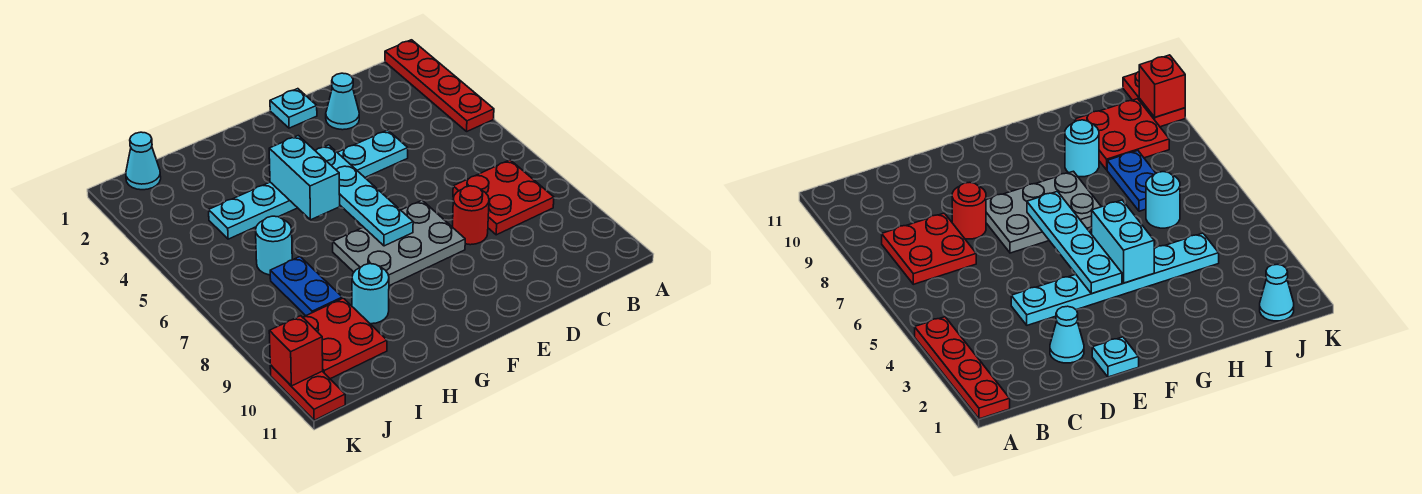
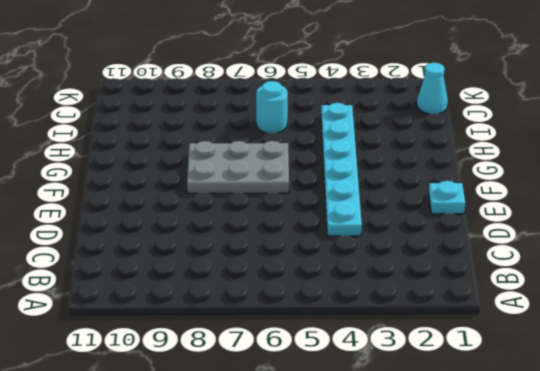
grey plate F6:G8 level 1 -> grey plate E7:G8 level 1
none -> red plate A1:A4 level 1
none -> red plate B7:C8 level 1
none -> cyan cone D2 level 1

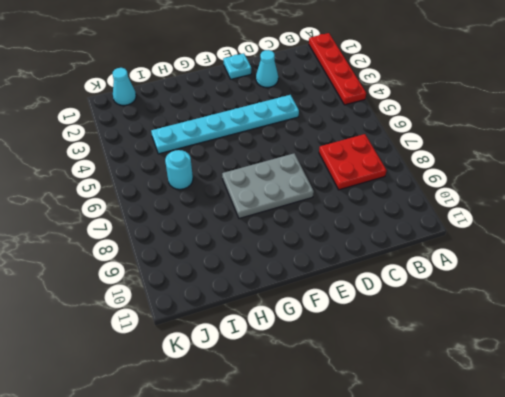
none -> red round brick D8 level 1
none -> cyan round brick H9 level 1
none -> blue plate I7:I8 level 1

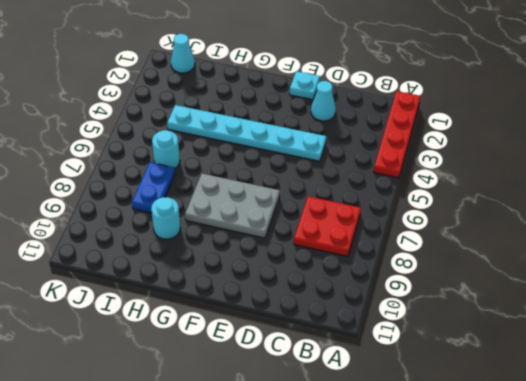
none -> red round brick D8 level 1
none -> red plate I9:J10 level 1
none -> red plate K10:K11 level 1

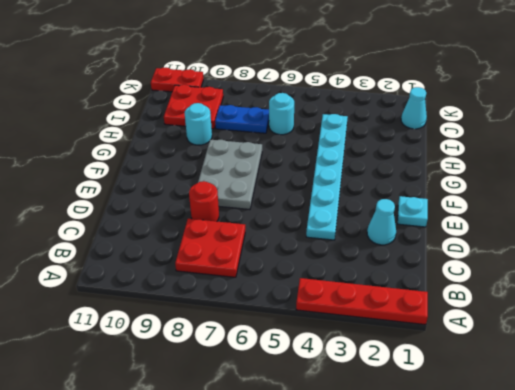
none -> cyan plate F4:F7 level 2
none -> cyan brick G4:G5 level 2
none -> red brick K10 level 2

